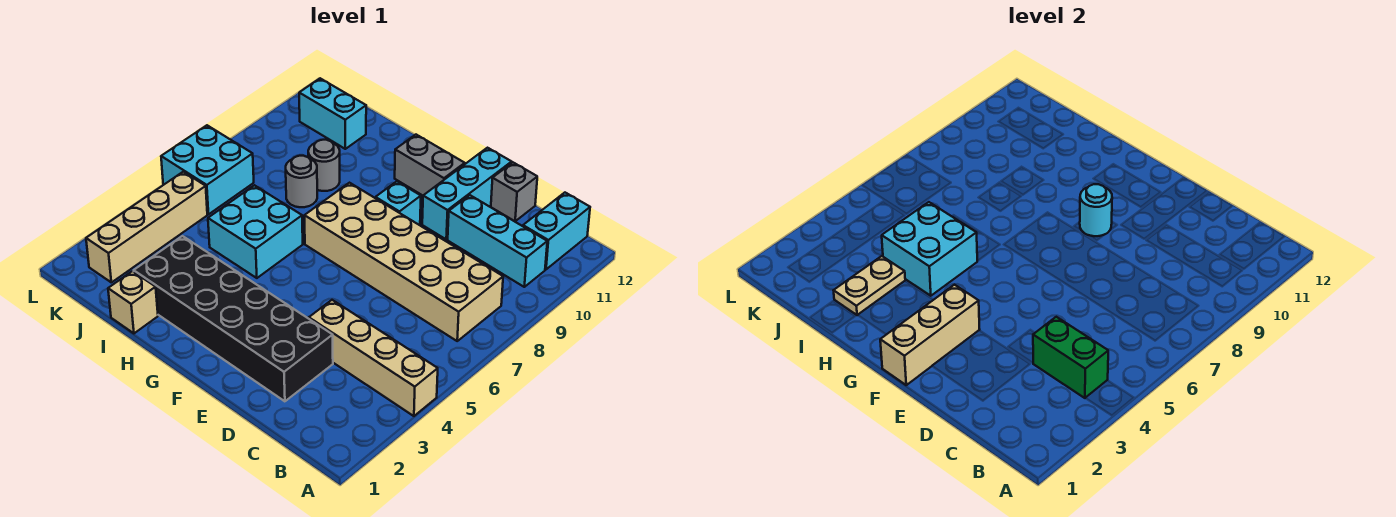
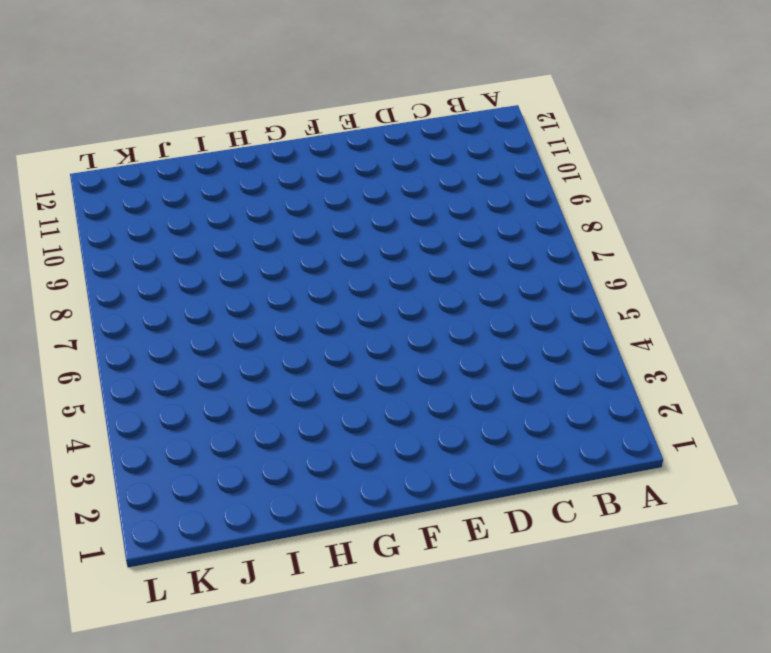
none -> tan brick A4:D4 level 1
none -> tan brick B7:G8 level 1
none -> cyan brick B10:D10 level 1

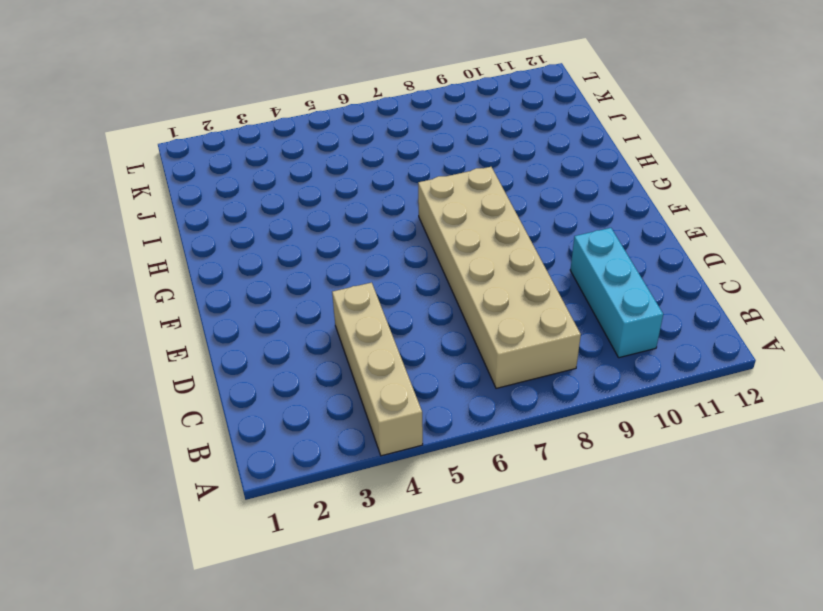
none -> cyan brick B11:B12 level 1
none -> black brick D2:I3 level 1
none -> grey brick D12 level 1

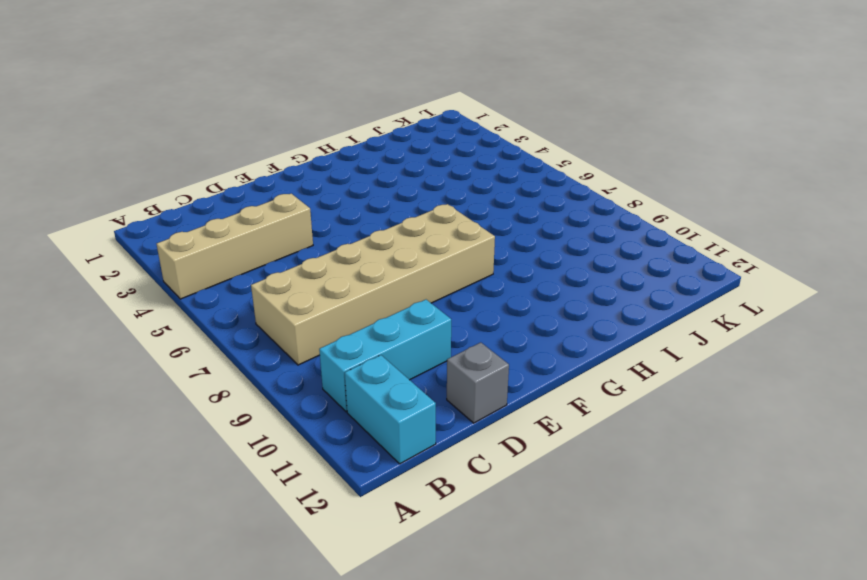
none -> black brick D2:I3 level 1
none -> cyan brick E10:E12 level 1
none -> cyan brick F9 level 1

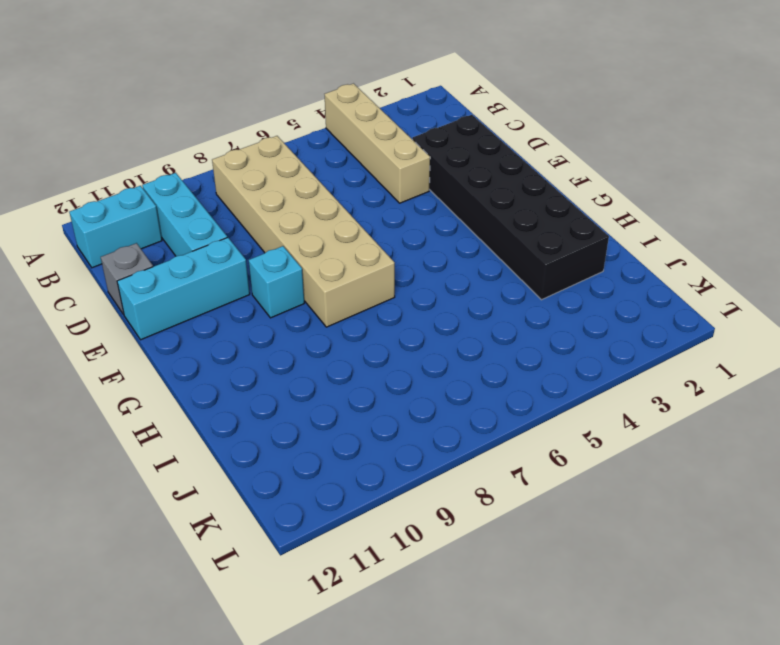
none -> grey brick F11:G11 level 1
none -> cyan brick H5:I6 level 1
none -> tan brick I1 level 1

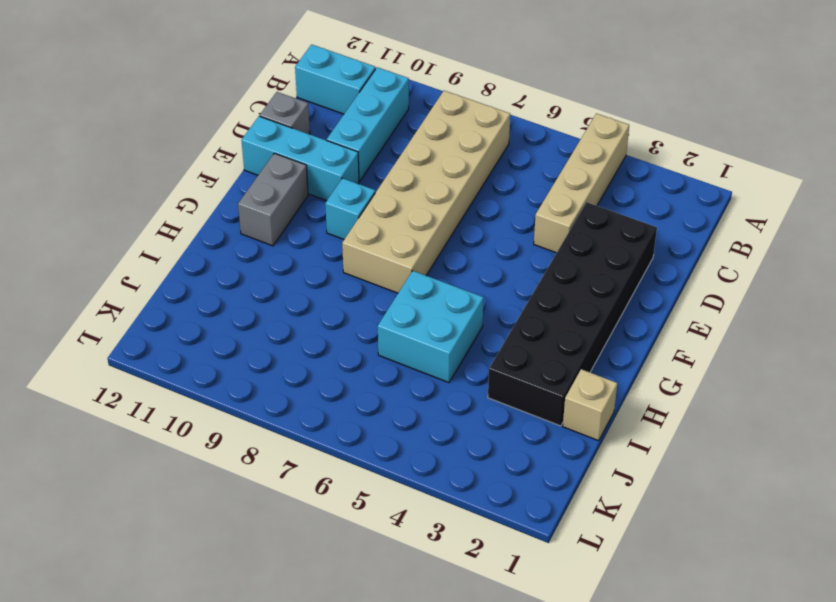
none -> grey round brick I8 level 1
none -> grey round brick I9 level 1
none -> cyan brick J11:K11 level 1

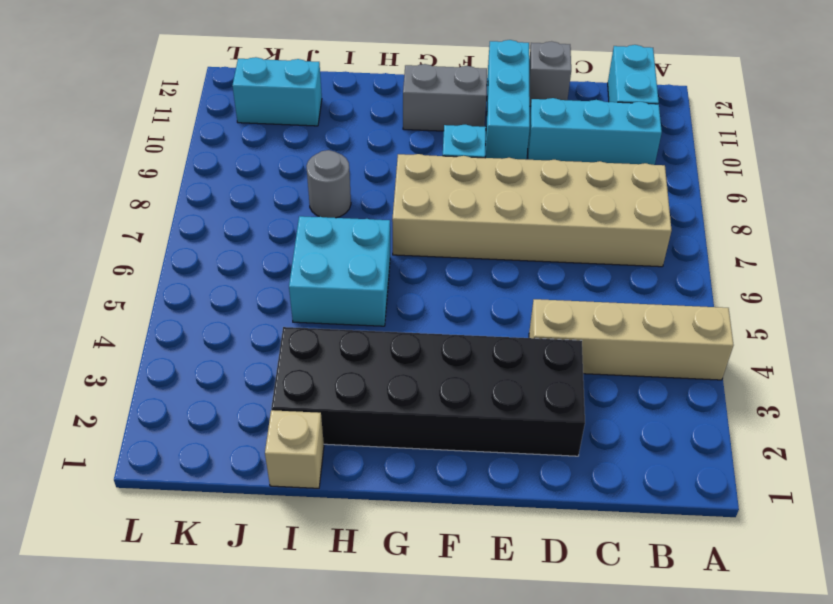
none -> grey round brick I9 level 1
none -> tan brick K2:K5 level 1
none -> cyan brick K6:L7 level 1

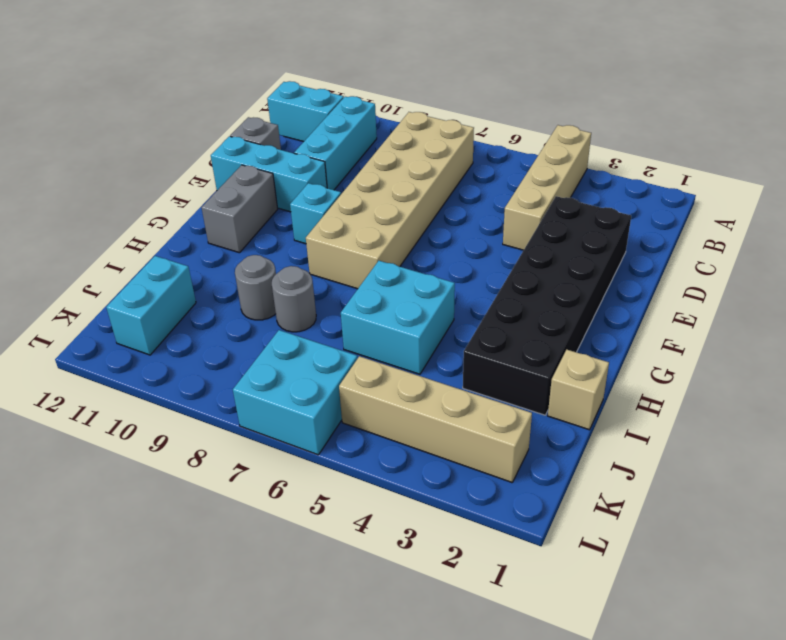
none -> green brick B4:C4 level 2
none -> tan brick F1:F3 level 2
none -> cyan round brick F9 level 2

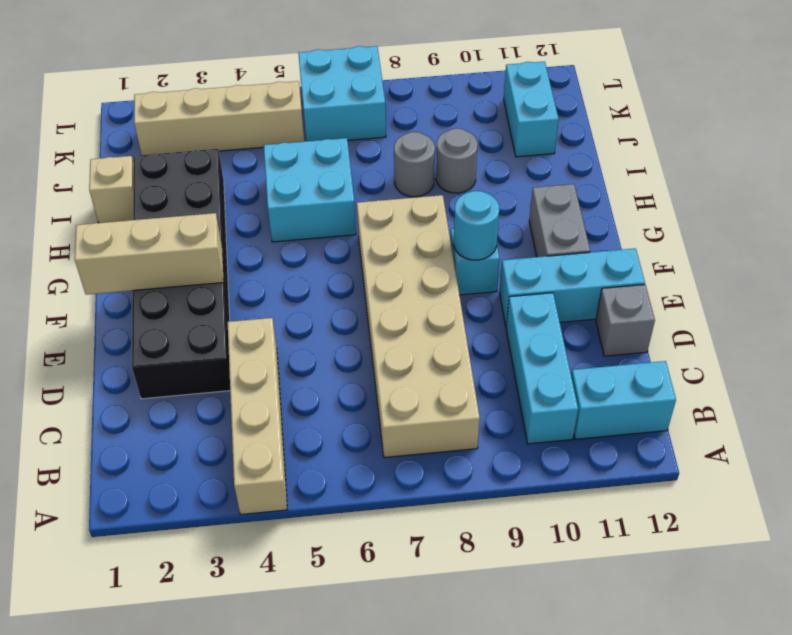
none -> green brick B4:C4 level 2
none -> cyan brick H4:I5 level 2
none -> tan plate I2:I3 level 2

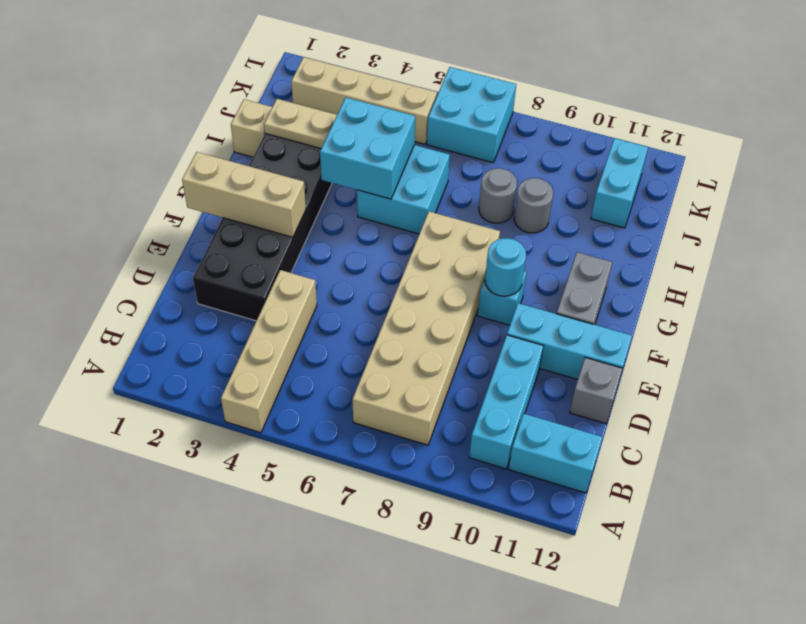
none -> green brick B4:C4 level 2

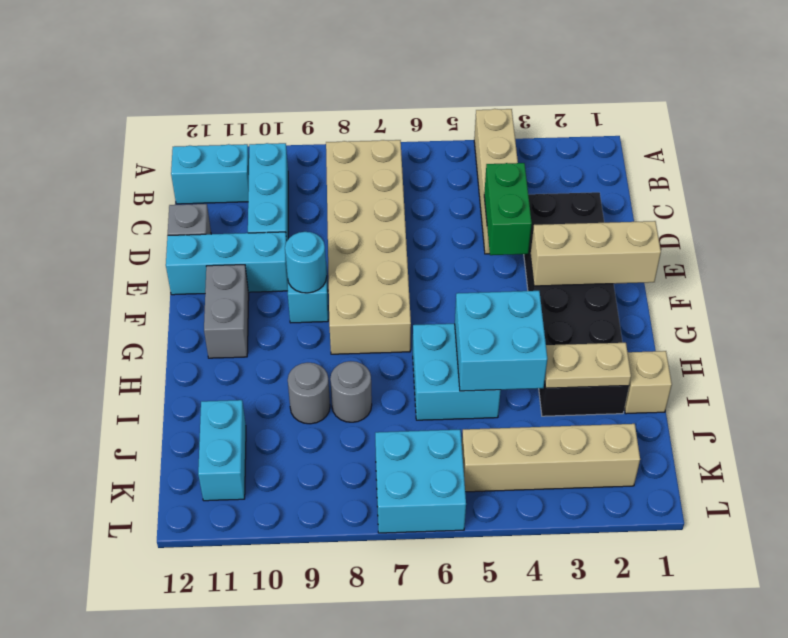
green brick D4:E4 level 2 -> green brick B4:C4 level 2

